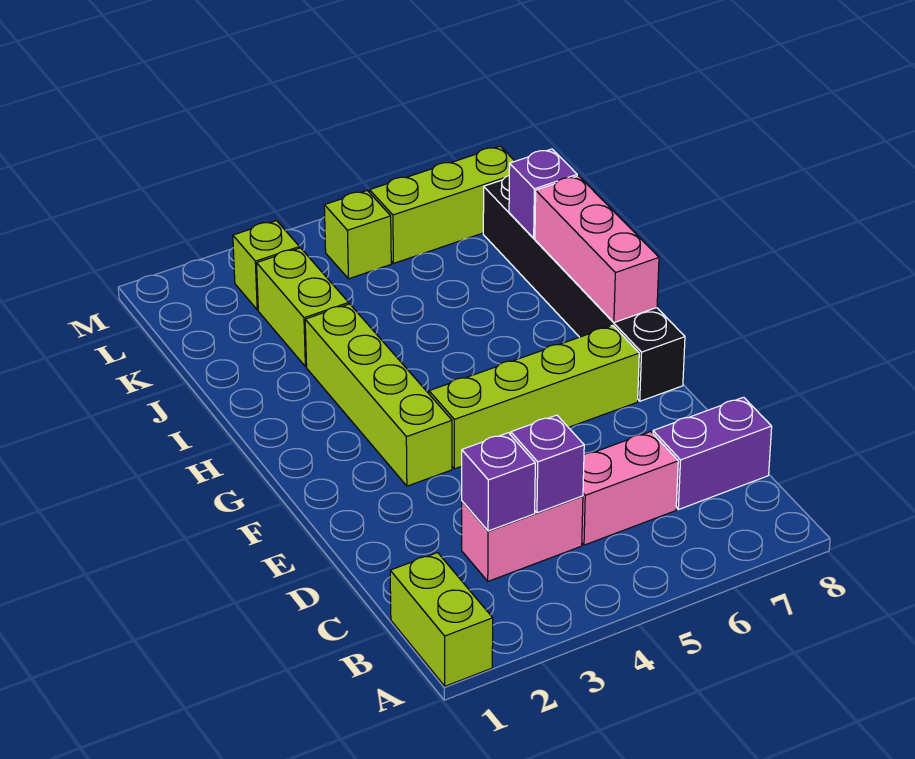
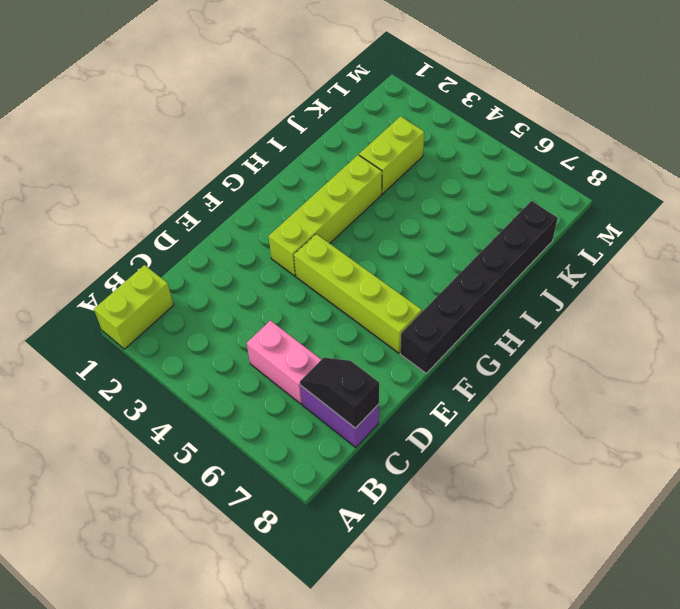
black slope C7:C8 level 2 top 8 -> none
none -> pink brick C3:C4 level 1
none -> lime brick L3 level 1
none -> lime brick L5 level 1

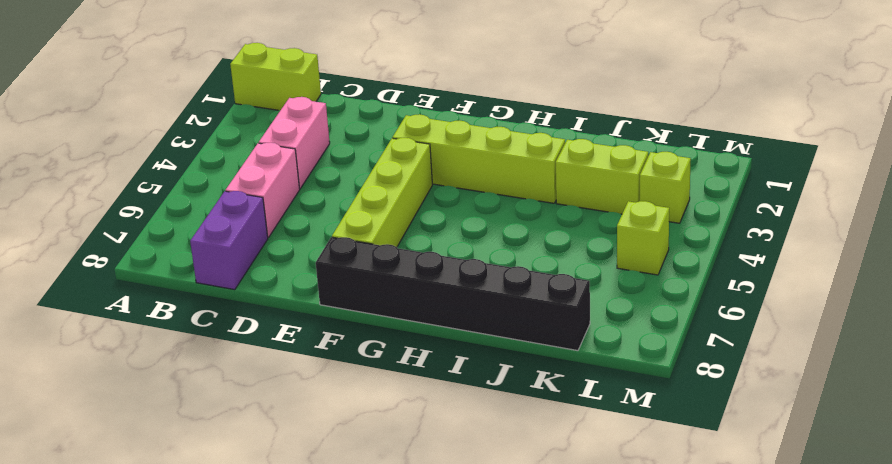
none -> lime brick L6:L8 level 1
none -> purple brick C3 level 2
none -> purple brick C4 level 2

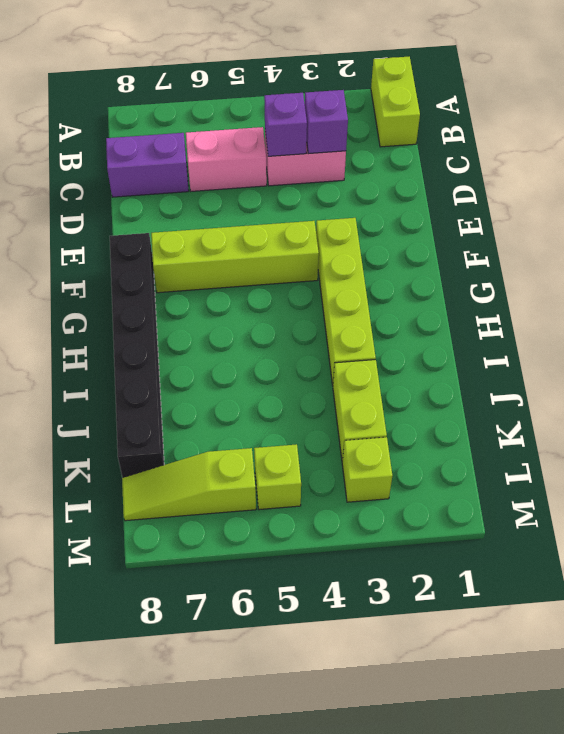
lime slope L6:L8 level 1 top 6 -> lime brick L6:L8 level 1
none -> pink brick G8:I8 level 2
none -> purple brick J8 level 2

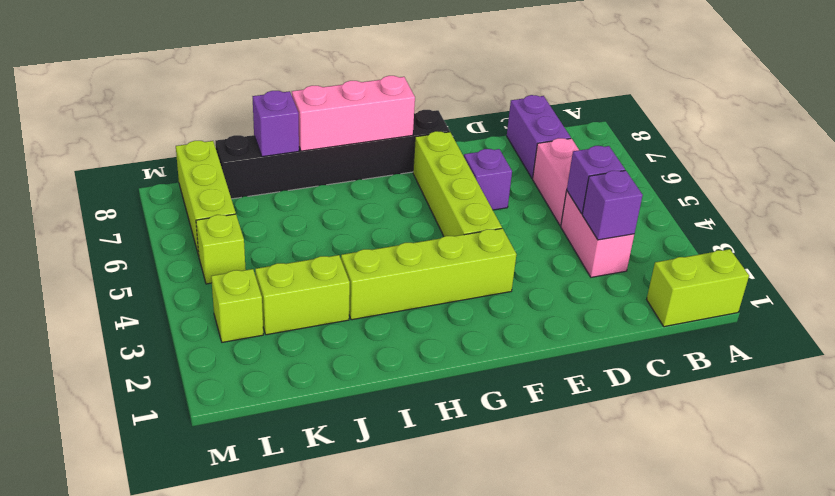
purple brick E6 level 1 -> none

